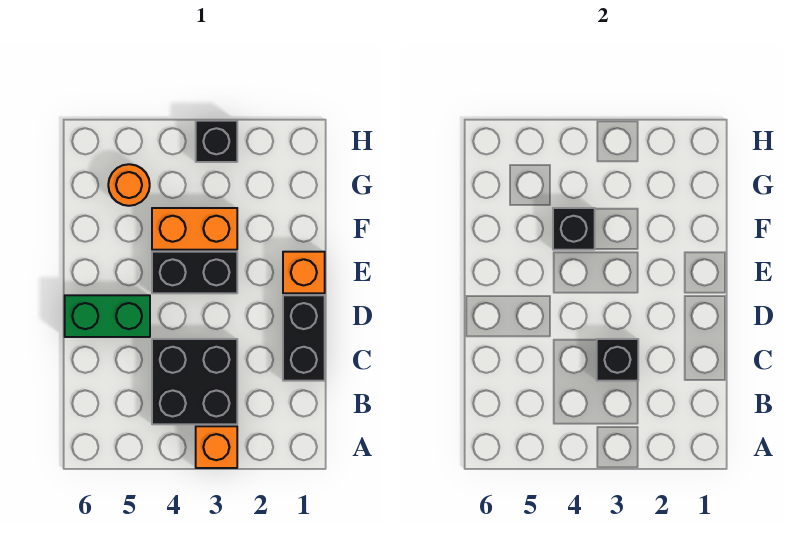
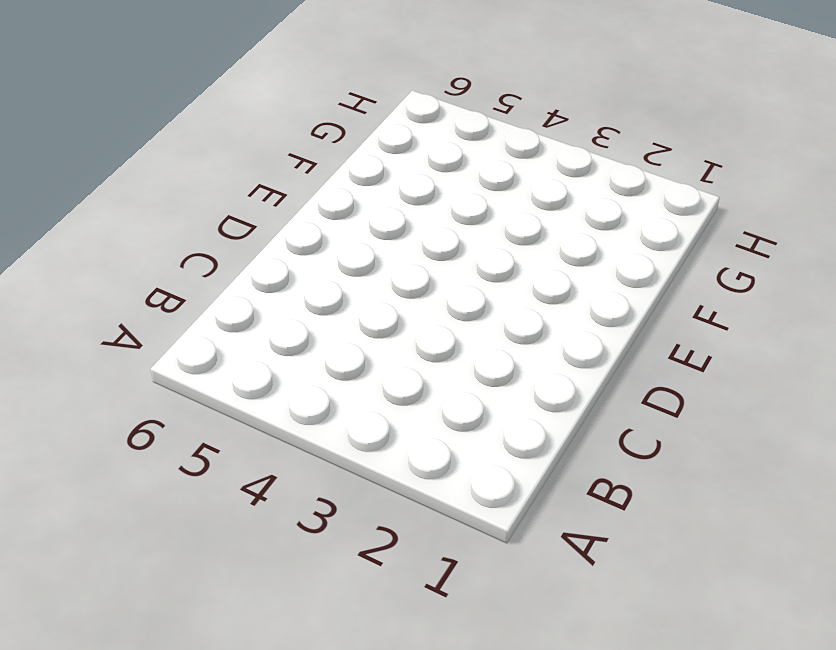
none -> orange brick A3 level 1
none -> black brick B3:C4 level 1

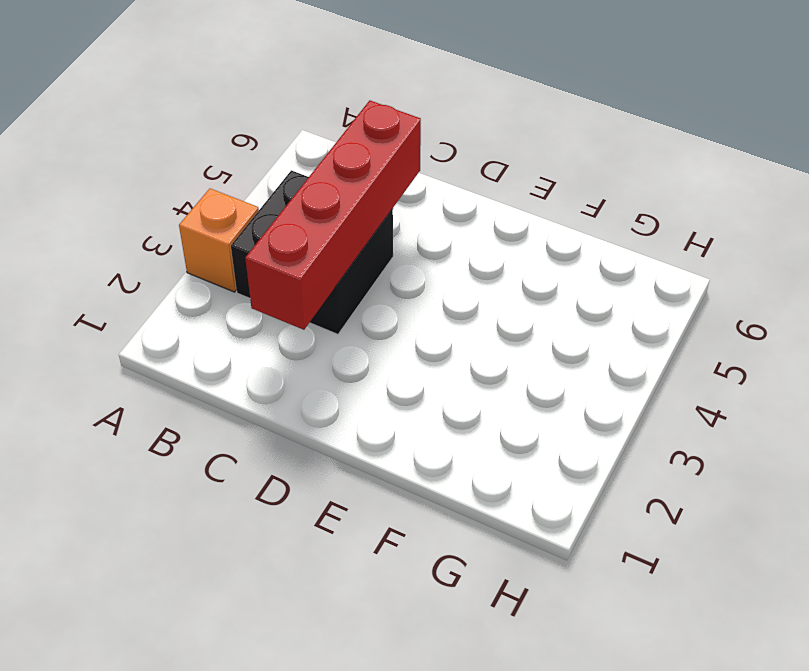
red brick C2:C5 level 2 -> black brick C3 level 2
none -> black brick C1:D1 level 1
none -> green brick D5:D6 level 1

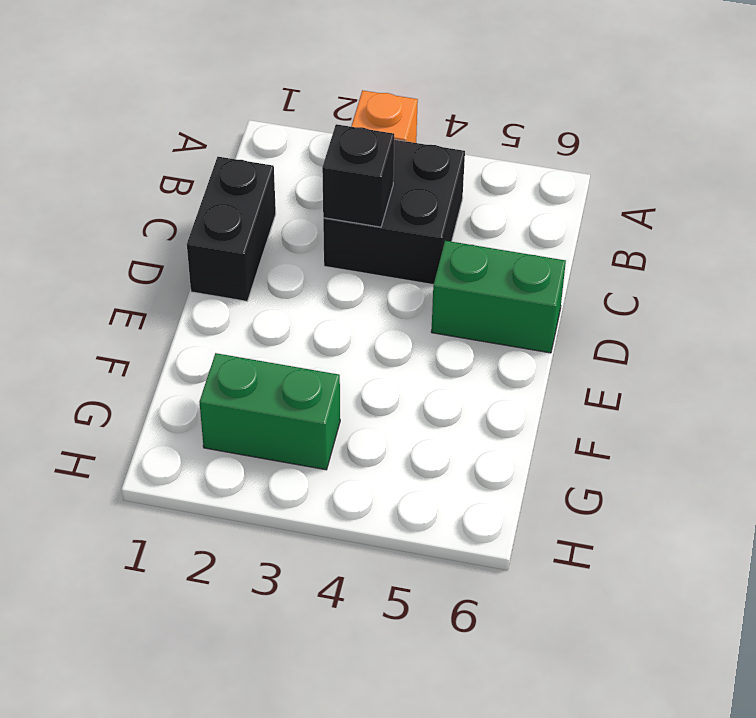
green brick G2:G3 level 1 -> none
none -> orange brick E1 level 1
none -> black brick E3:E4 level 1

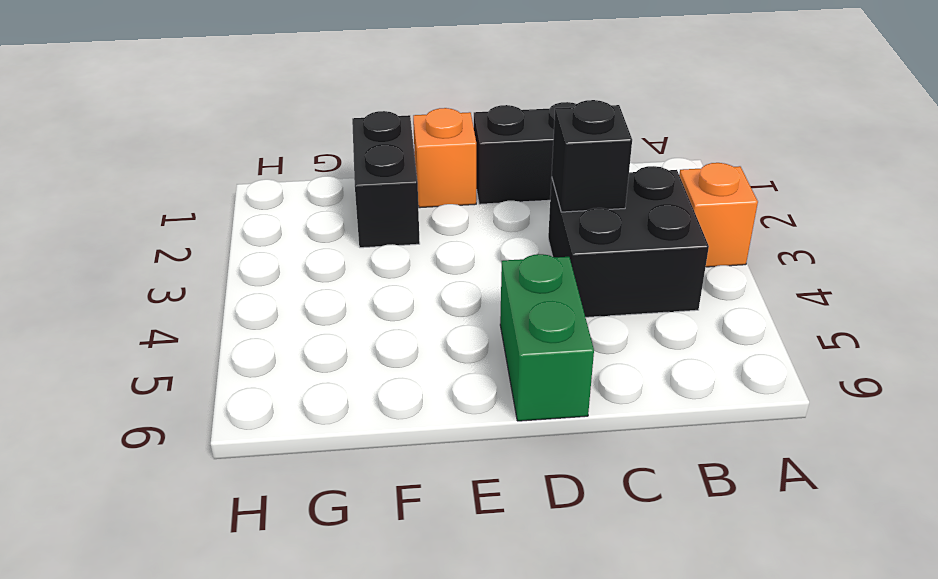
black brick F1:F2 level 1 -> black brick E3:E4 level 1
none -> orange brick F3:F4 level 1
none -> orange round brick G5 level 1

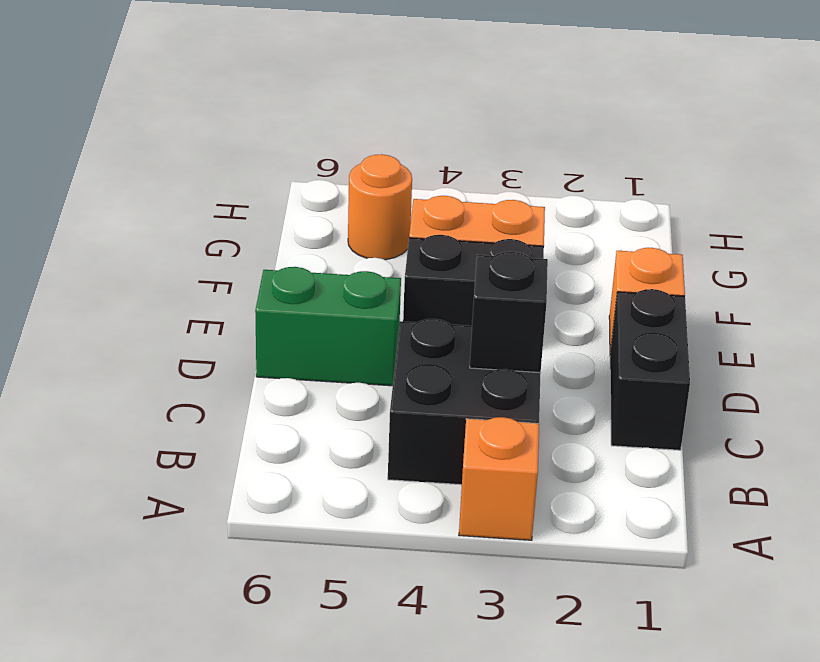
none -> black brick H3 level 1
none -> black brick F4 level 2

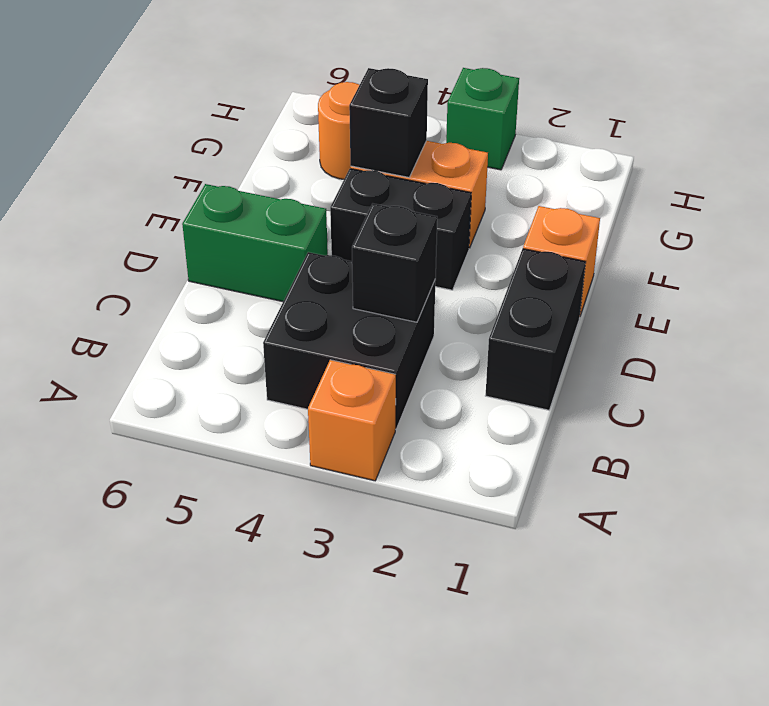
green brick H3 level 1 -> black brick H3 level 1

